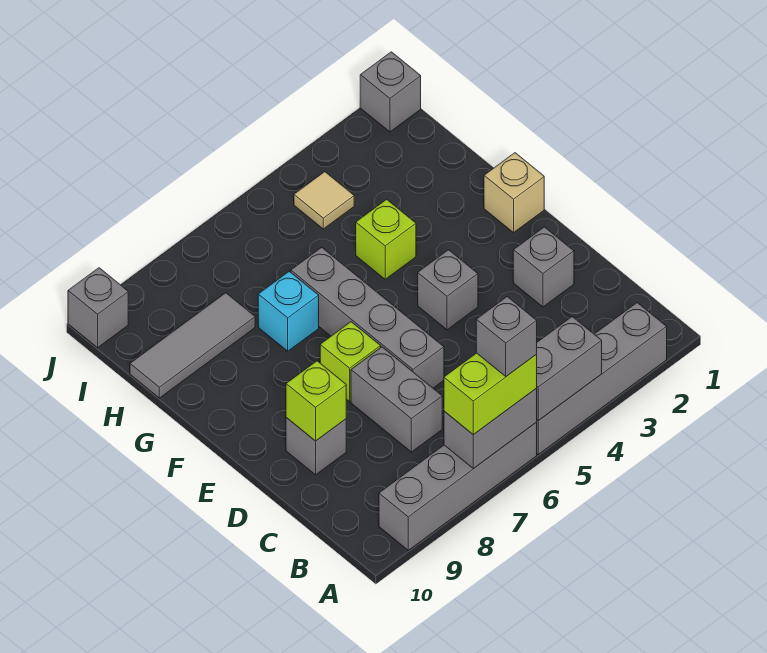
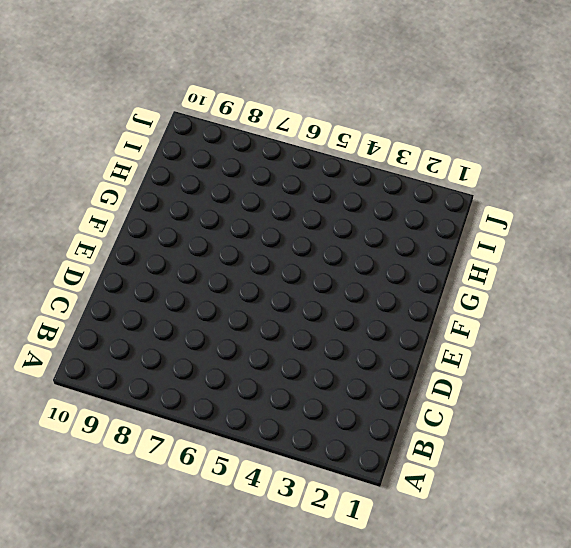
none -> grey brick A2:A5 level 1
none -> grey brick A6:A9 level 1
none -> grey brick C7:D7 level 1

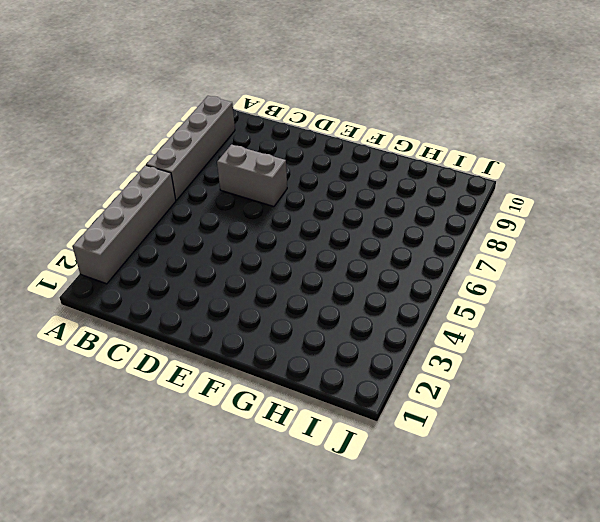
none -> grey brick D2 level 1
none -> grey brick D6:G6 level 1
none -> grey brick D9 level 1

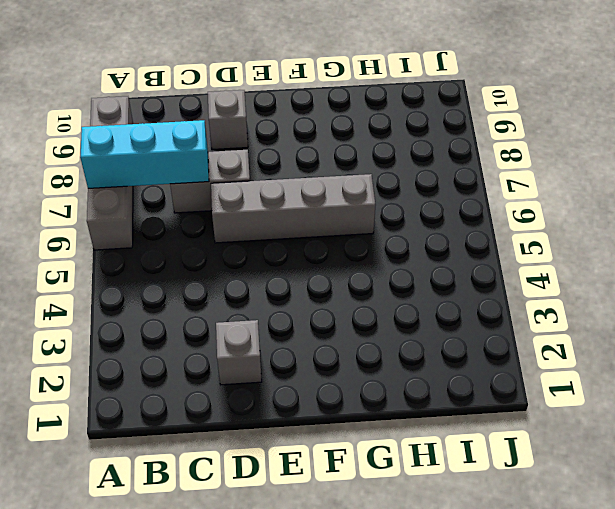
cyan brick A7:C7 level 2 -> grey brick A6:A7 level 2
none -> grey brick A2:A5 level 1
none -> grey brick E4 level 1
none -> lime brick E7 level 1

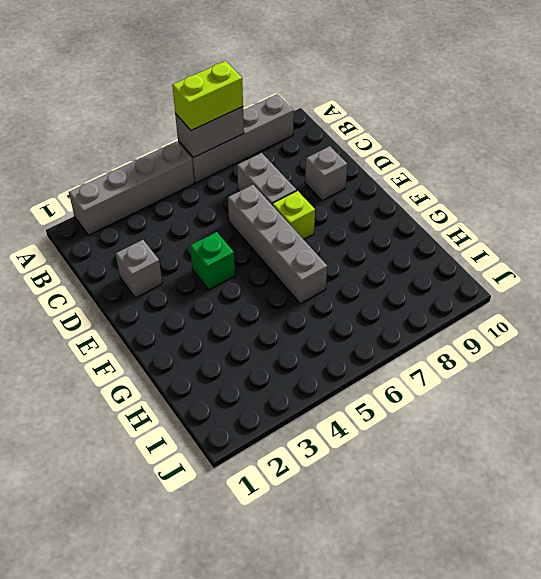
green brick E4 level 1 -> grey brick E4 level 1
none -> tan brick F1 level 1
none -> lime brick G4 level 1
none -> cyan brick G7 level 1

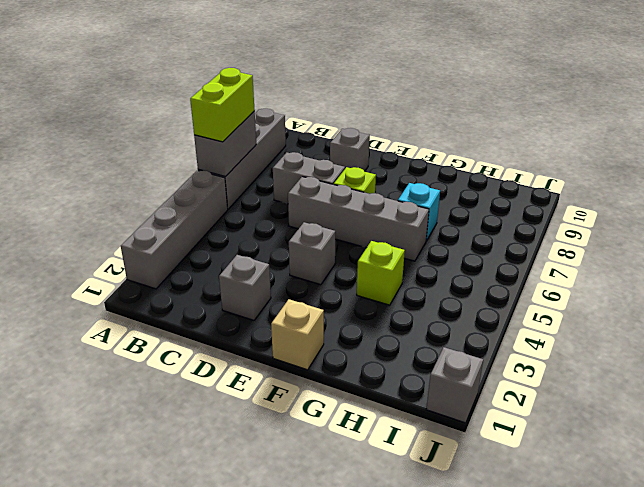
none -> grey tile H8:H10 level 1
none -> tan tile I4 level 1
none -> grey brick J10 level 1

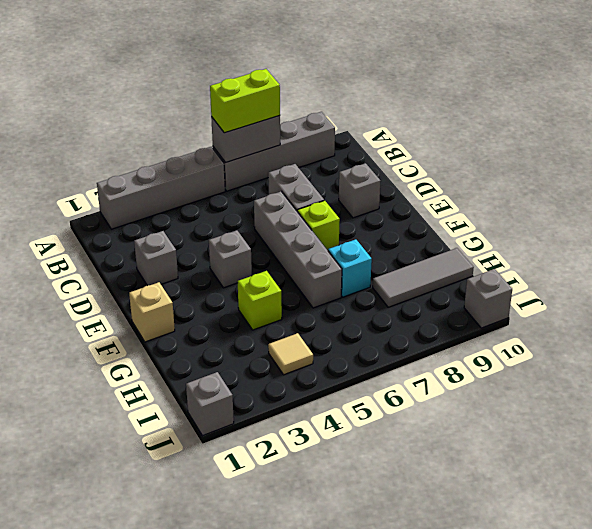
none -> grey brick A4:A5 level 2
none -> lime brick D9 level 2
none -> grey brick A6 level 4

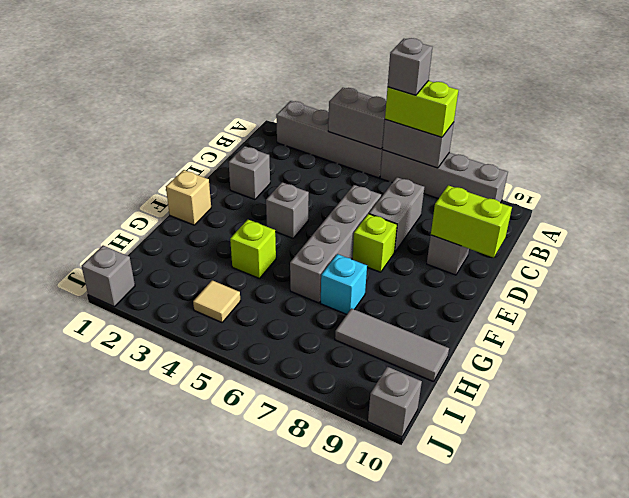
lime brick D9:D10 level 2 -> lime brick D9 level 2

